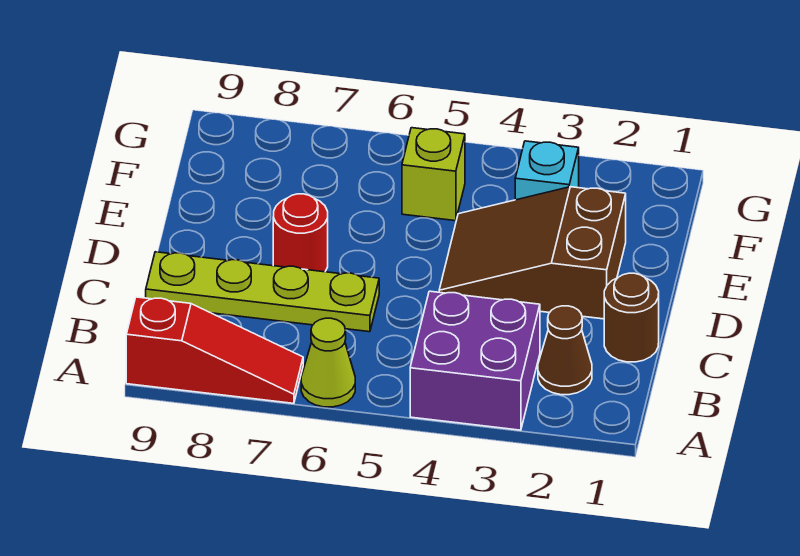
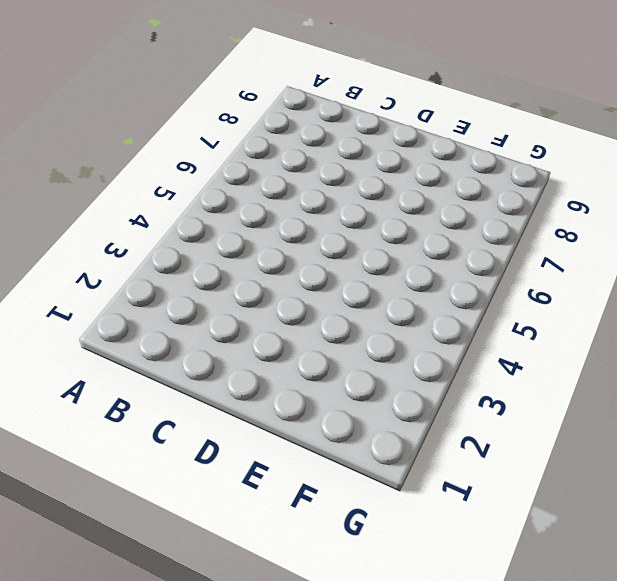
none -> purple brick A3:B4 level 1
none -> lime cone A6 level 1

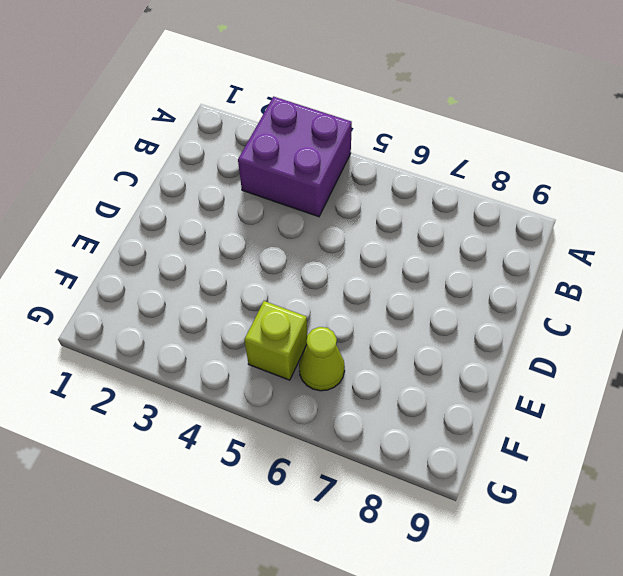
lime cone F6 level 1 -> lime cone A6 level 1
none -> red slope A7:A9 level 1 top 9
none -> brown cone B2 level 1

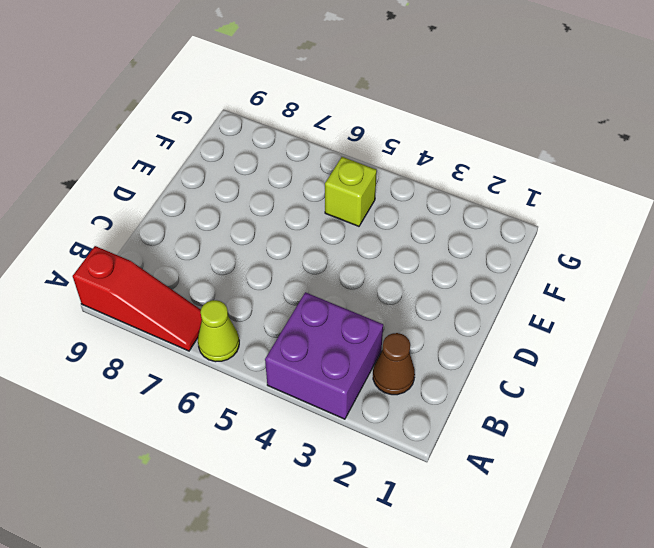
none -> brown round brick C1 level 1
none -> lime plate C6:C9 level 1

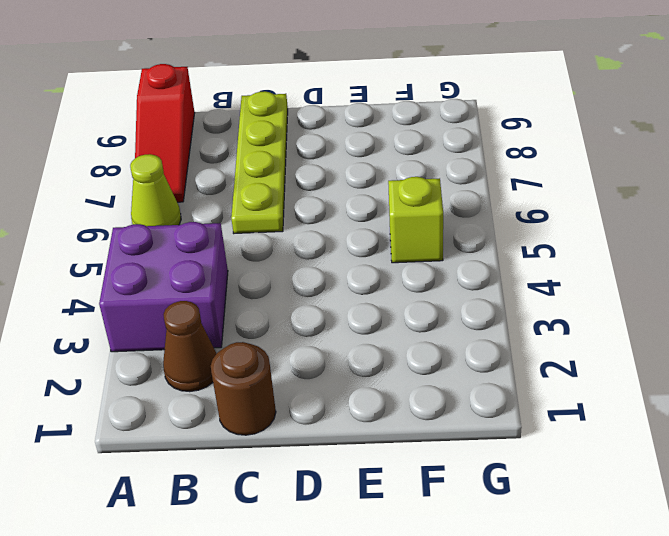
none -> brown slope D2:E4 level 1 top 2
none -> red round brick D7 level 1

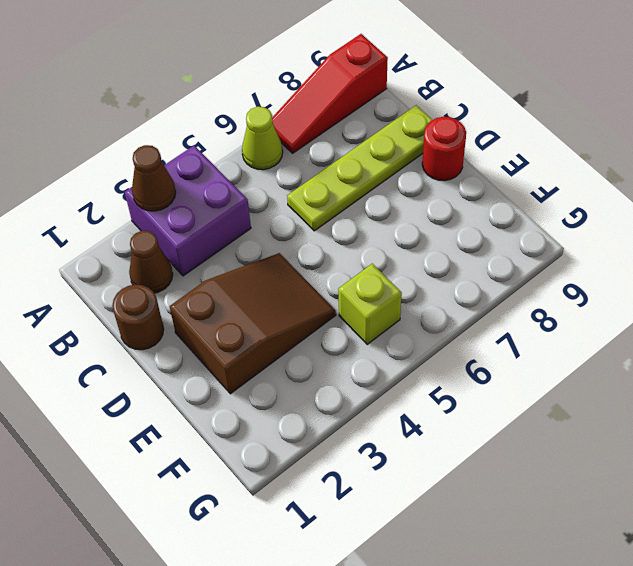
brown cone A3 level 2 -> none
red round brick D9 level 1 -> red round brick D7 level 1
none -> cyan brick F3 level 1

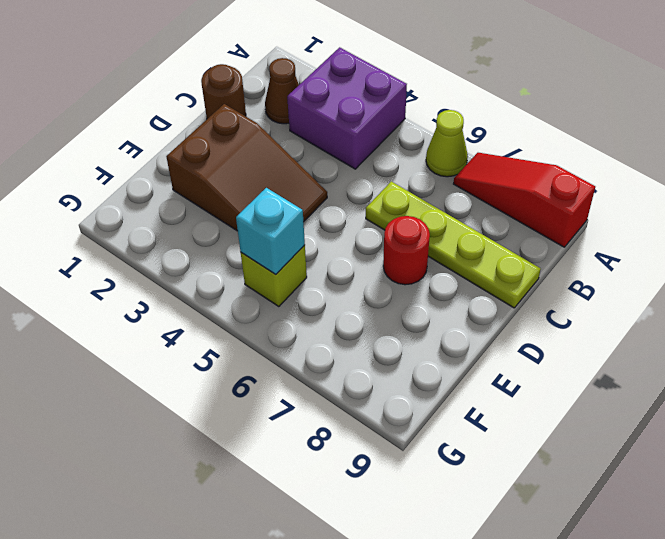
cyan brick F5 level 2 -> cyan brick F3 level 1

